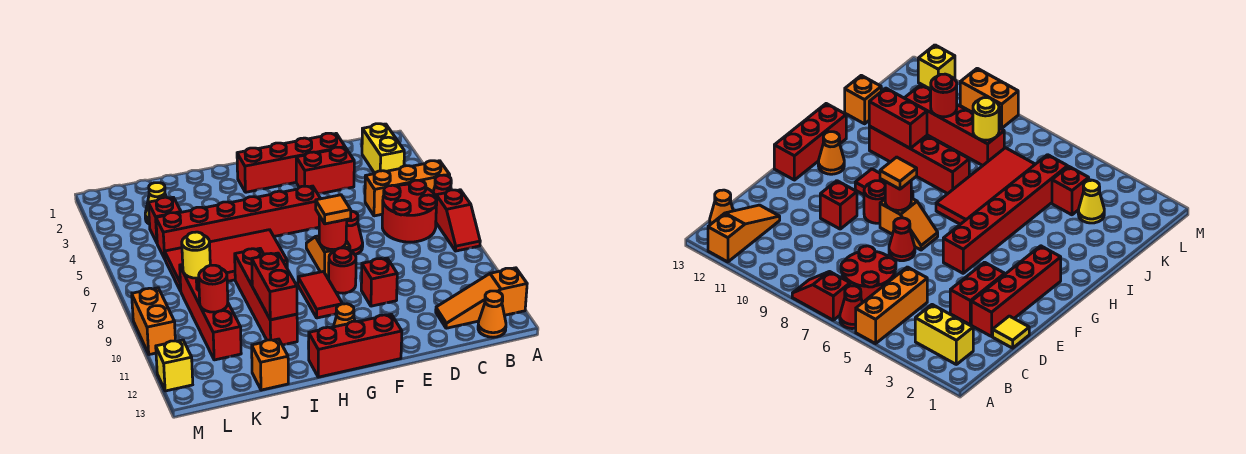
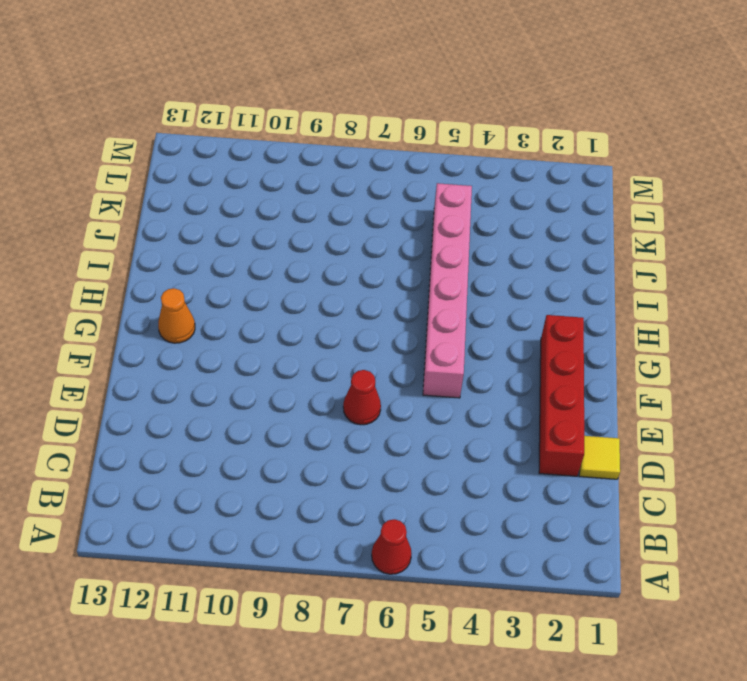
pink brick F5:K5 level 1 -> red brick F5:K5 level 1
none -> orange brick A5:C5 level 1
none -> red slope A7:A8 level 1 top 7
none -> orange slope A12:C12 level 1 top A
none -> yellow brick B2:B3 level 1

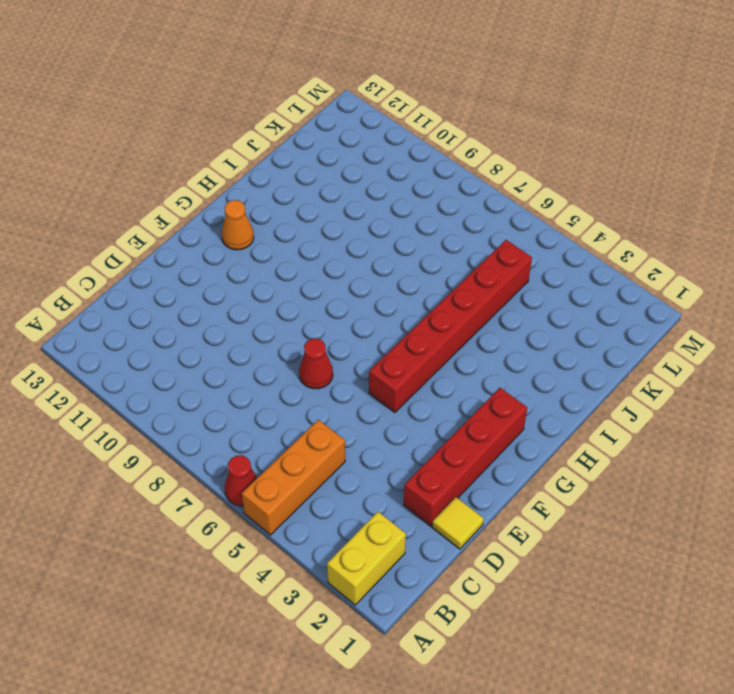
yellow brick A2:B2 level 1 -> yellow brick B2:B3 level 1
none -> red slope A7:A8 level 1 top 7
none -> orange slope A12:C12 level 1 top A
none -> red round brick B6:C7 level 1
none -> orange cone B13 level 1

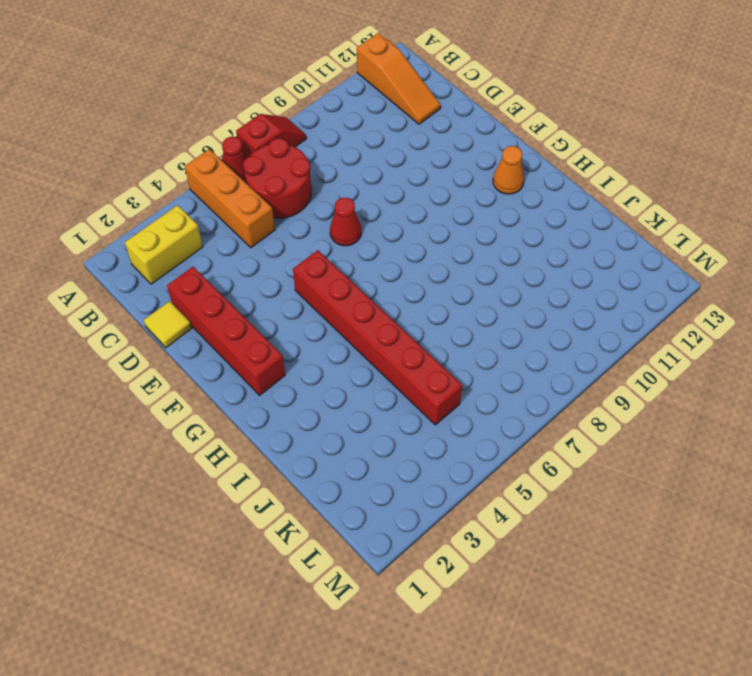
none -> orange cone B13 level 1
none -> red brick D3:E3 level 1
none -> red brick E10 level 1
none -> orange slope F7:F8 level 1 top 8

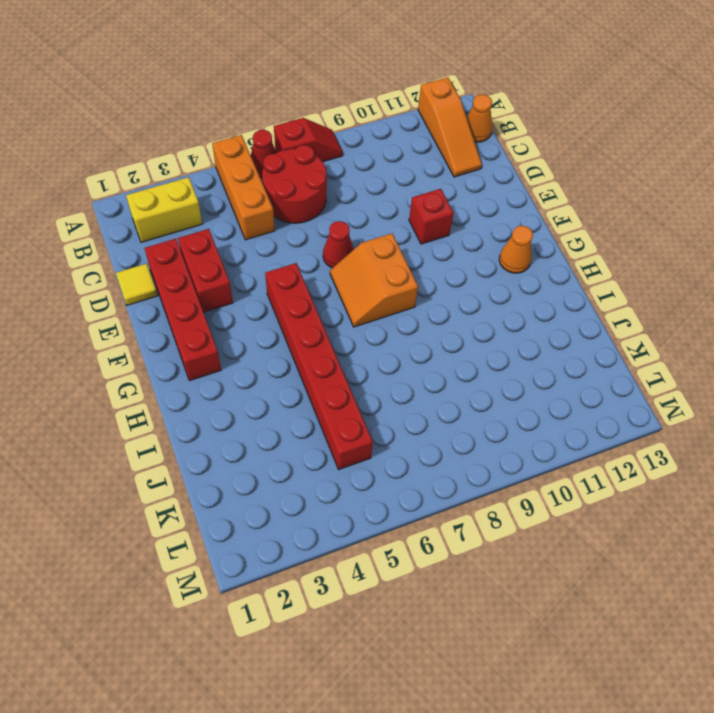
orange slope F7:G8 level 1 top 8 -> orange slope F7:F8 level 1 top 8
none -> red round brick F9 level 1
none -> red brick F13:H13 level 1
none -> red tile G9:G10 level 1
none -> red tile H6:K7 level 1

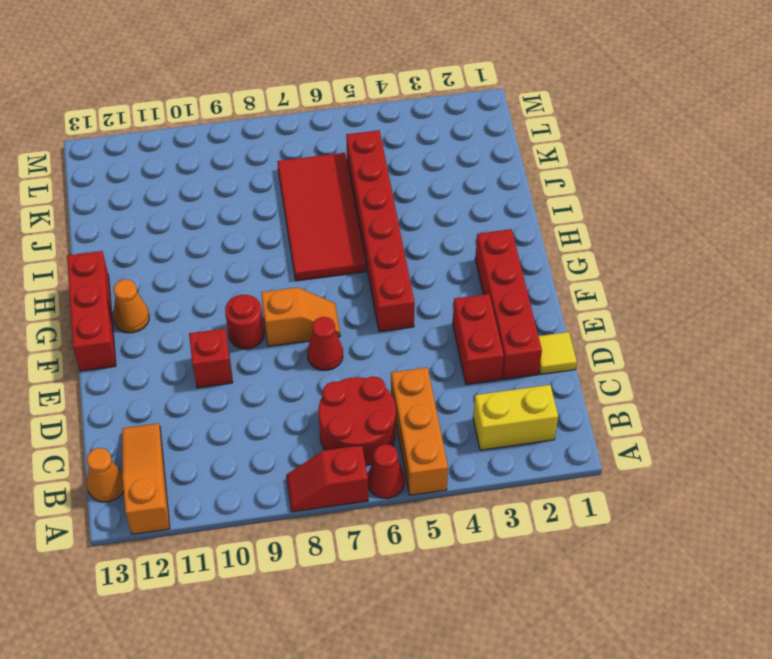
none -> red tile G9:G10 level 1
none -> red brick I8:I11 level 1
none -> orange brick J13 level 1
none -> yellow cone K3 level 1

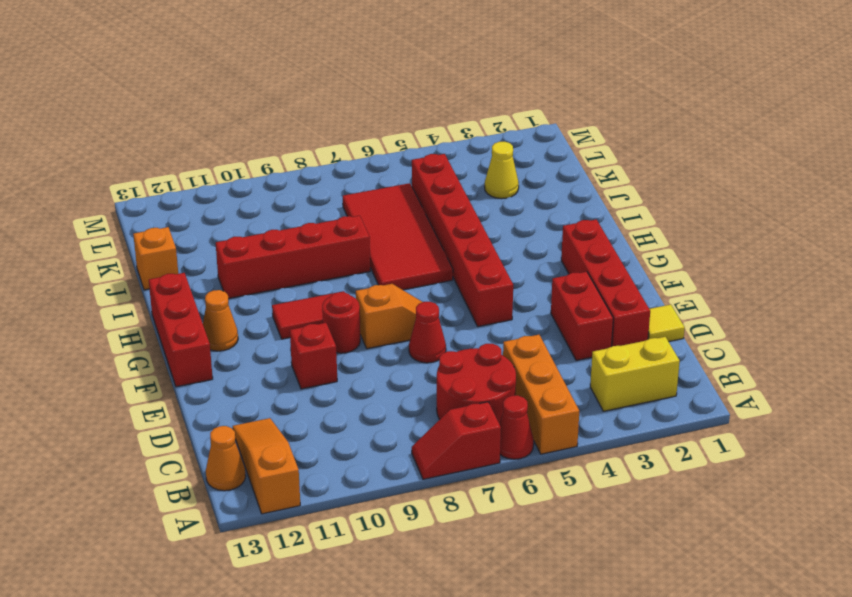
none -> red brick K4 level 1
none -> red brick K8:K11 level 1
none -> orange brick M9:M10 level 1
none -> yellow brick M12 level 1

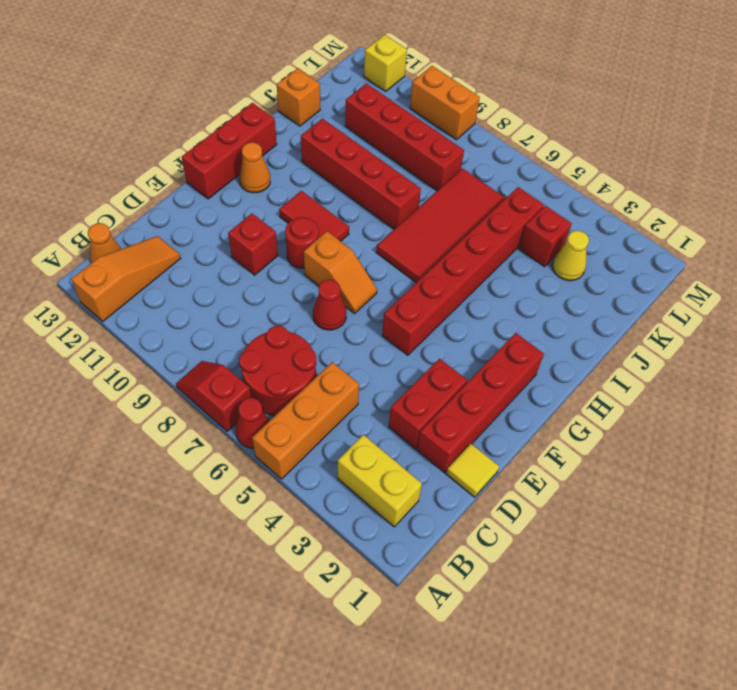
none -> red round brick F8 level 2
none -> red brick I10:I11 level 2
none -> yellow round brick K8 level 2
none -> red round brick K10 level 2

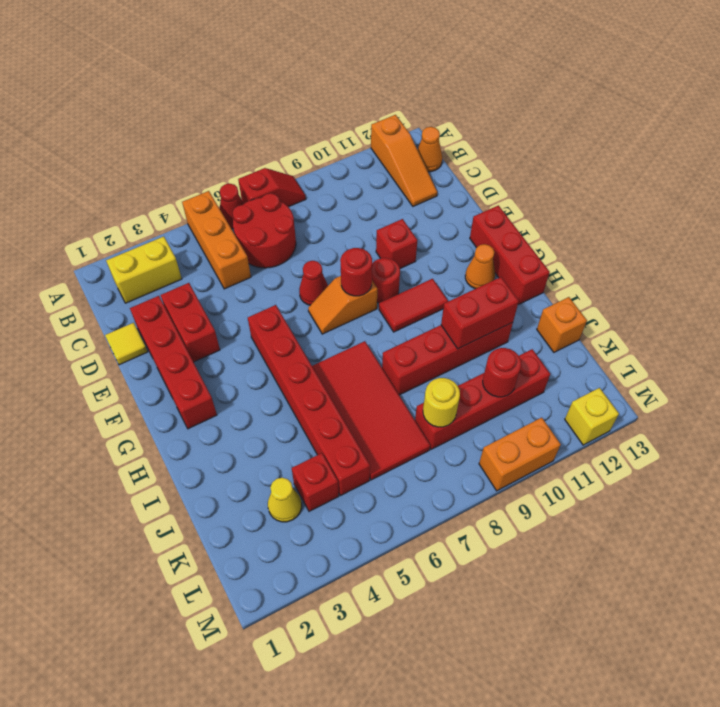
none -> orange tile F8 level 3

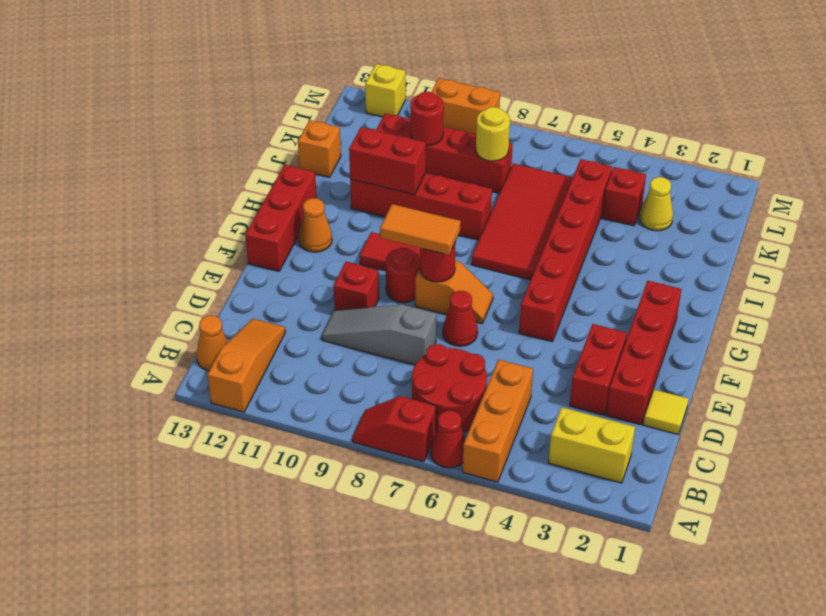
grey slope D8:D10 level 1 top 8 -> none
orange tile F8:F9 level 3 -> orange tile F8 level 3

